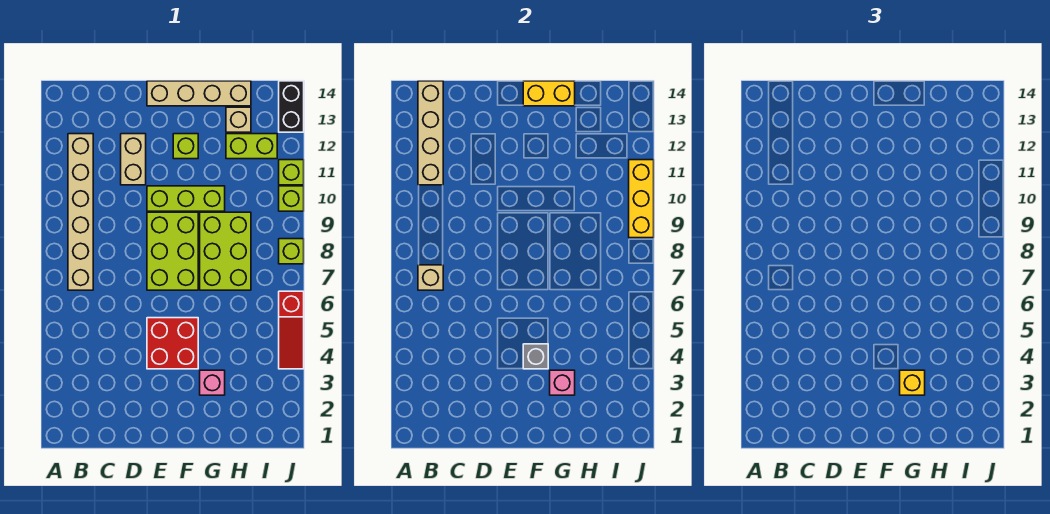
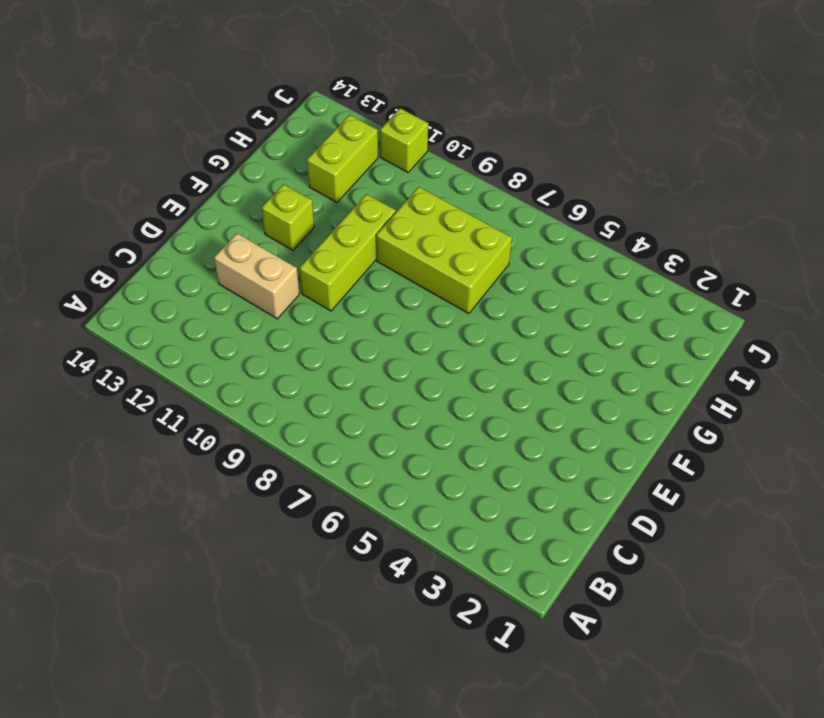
none -> tan brick B7:B12 level 1
none -> red brick E4:F5 level 1
none -> lime brick E7:F9 level 1

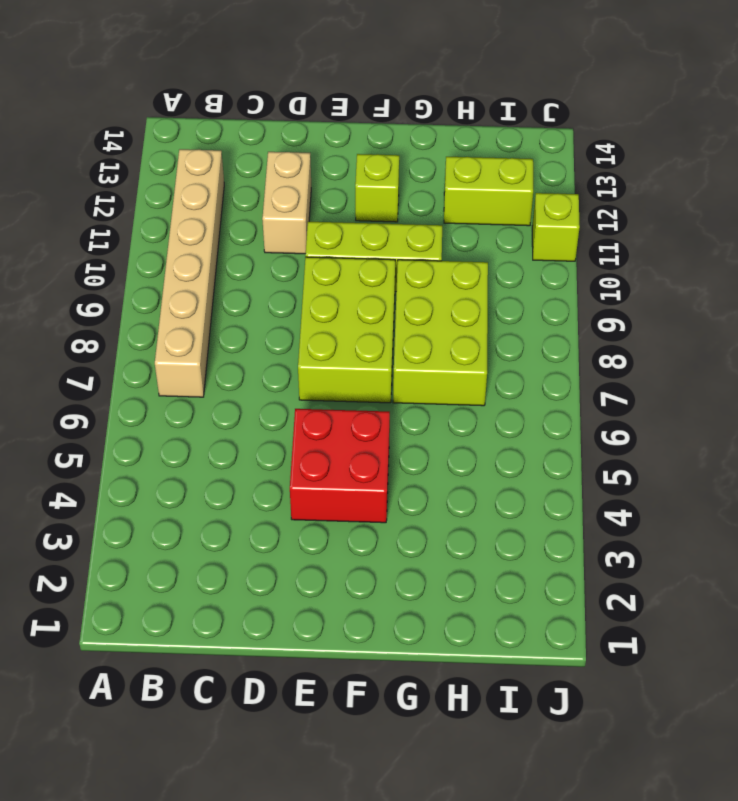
none -> tan brick E14:H14 level 1
none -> pink brick G3 level 1
none -> tan brick H13 level 1

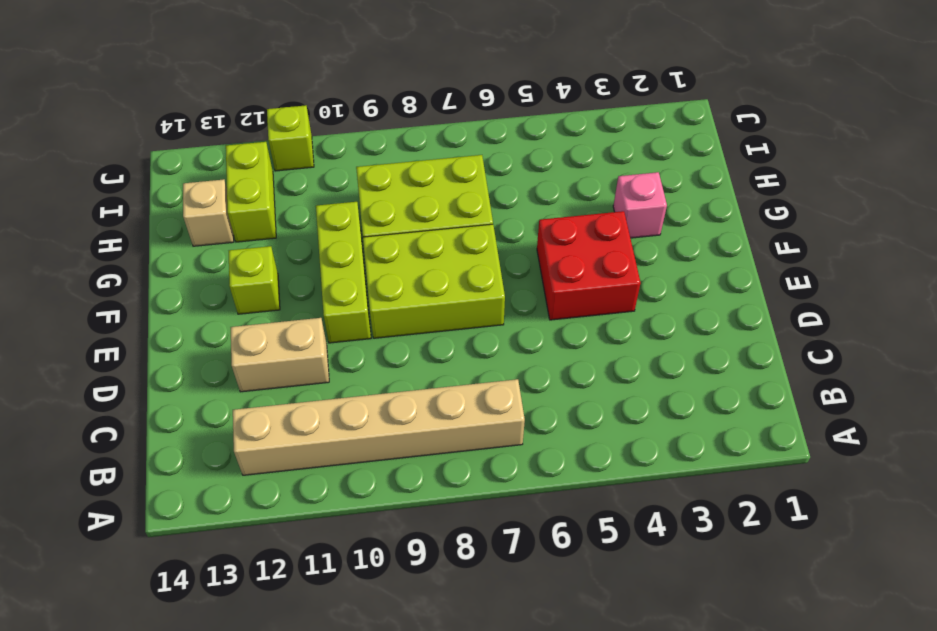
none -> tan brick E14:H14 level 1
none -> red slope J4:J6 level 1 top 6
none -> lime brick J8 level 1

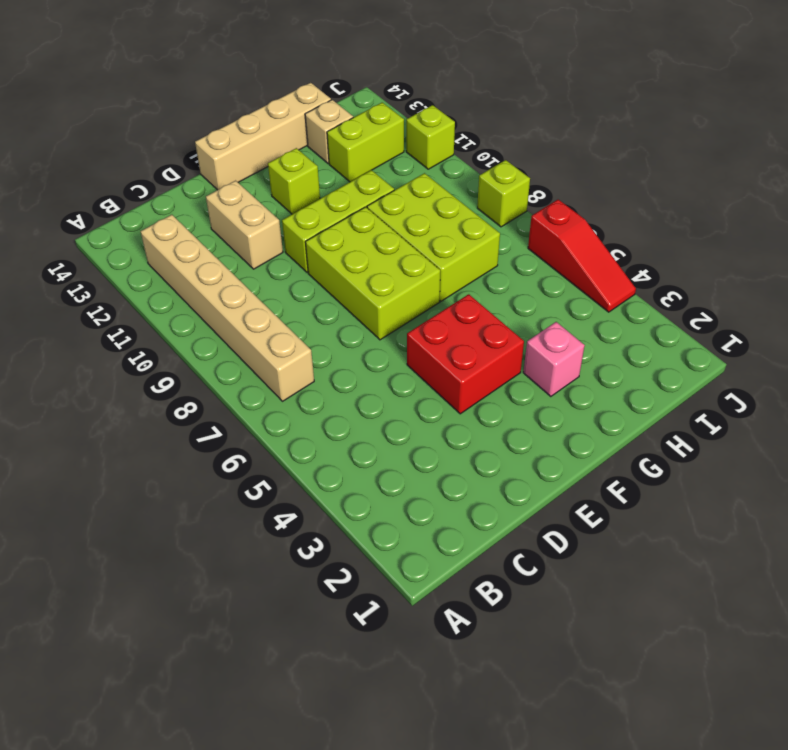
none -> lime brick J10 level 1
none -> black brick J13:J14 level 1
none -> tan brick B7 level 2

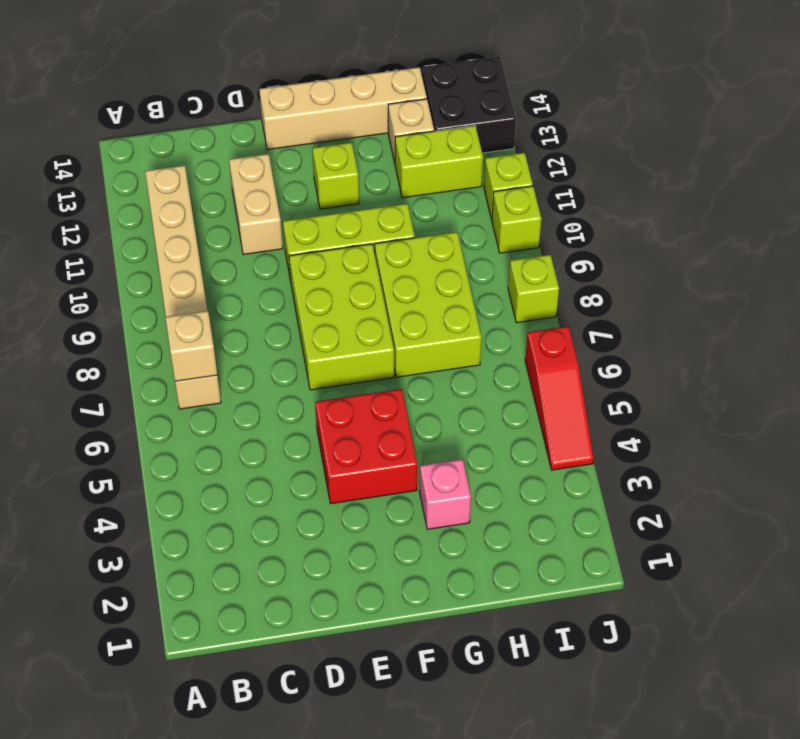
black brick I13:J14 level 1 -> black brick J13:J14 level 1
none -> tan brick B11:B14 level 2
none -> grey brick F4 level 2
none -> yellow brick F14:G14 level 2

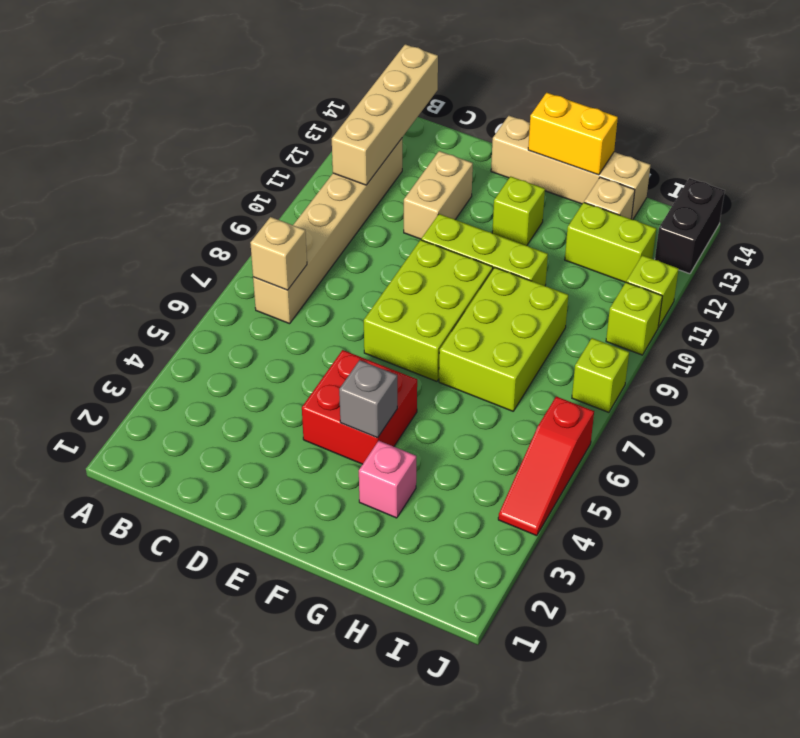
none -> pink brick G3 level 2
none -> yellow brick J9:J11 level 2
none -> yellow brick G3 level 3

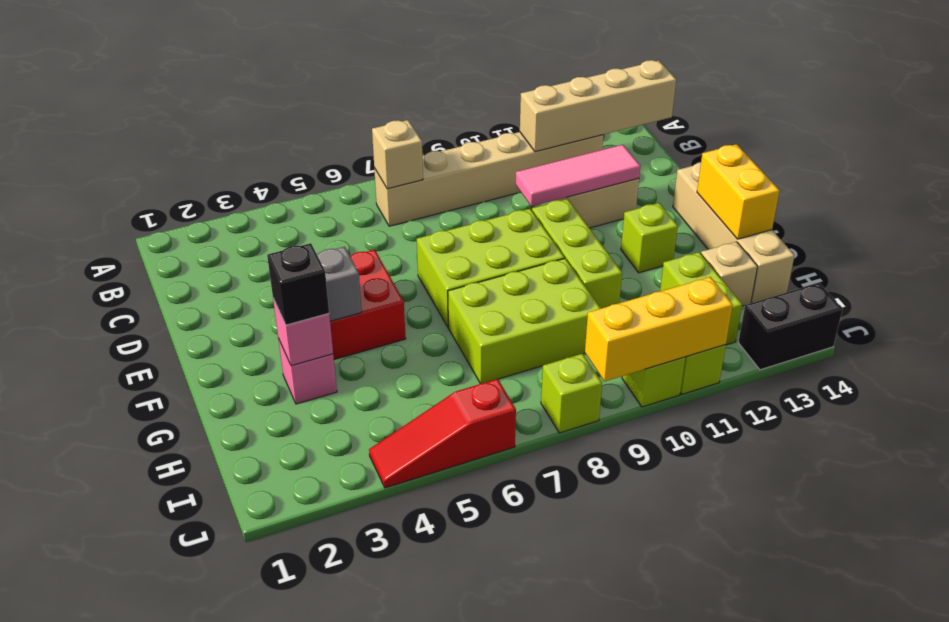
pink tile D10:D12 level 2 -> none
black brick G3 level 3 -> yellow brick G3 level 3

